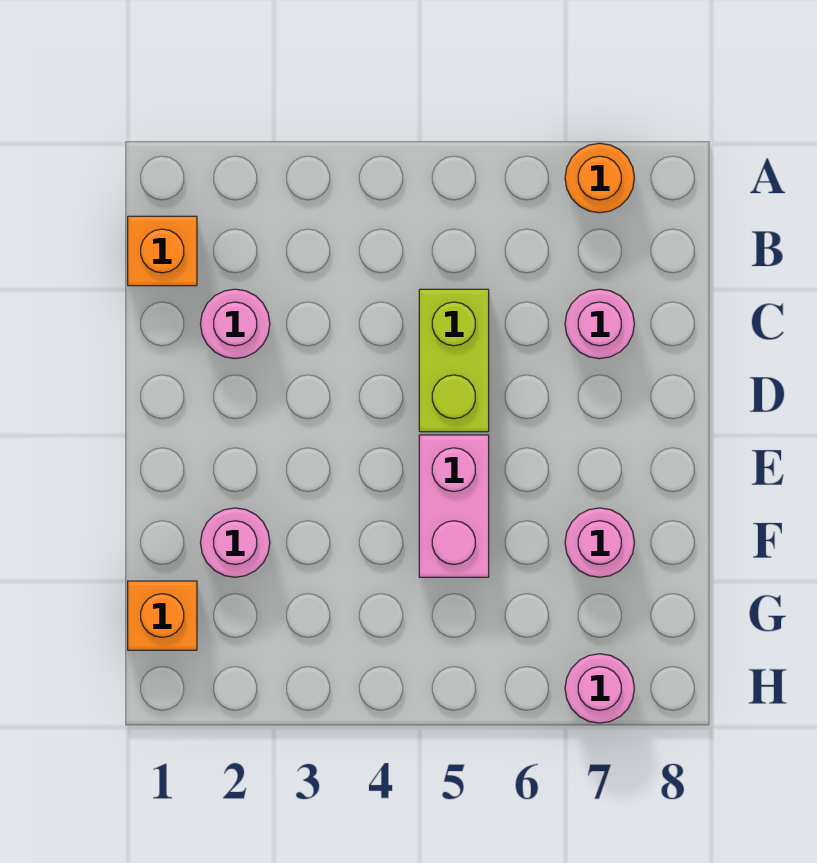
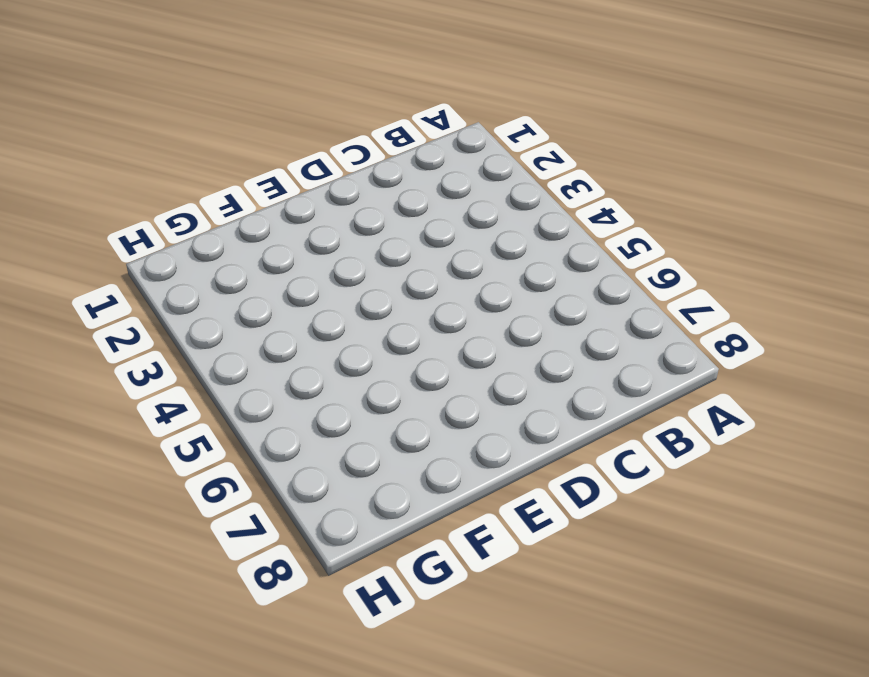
none -> orange round brick A7 level 1
none -> orange brick B1 level 1

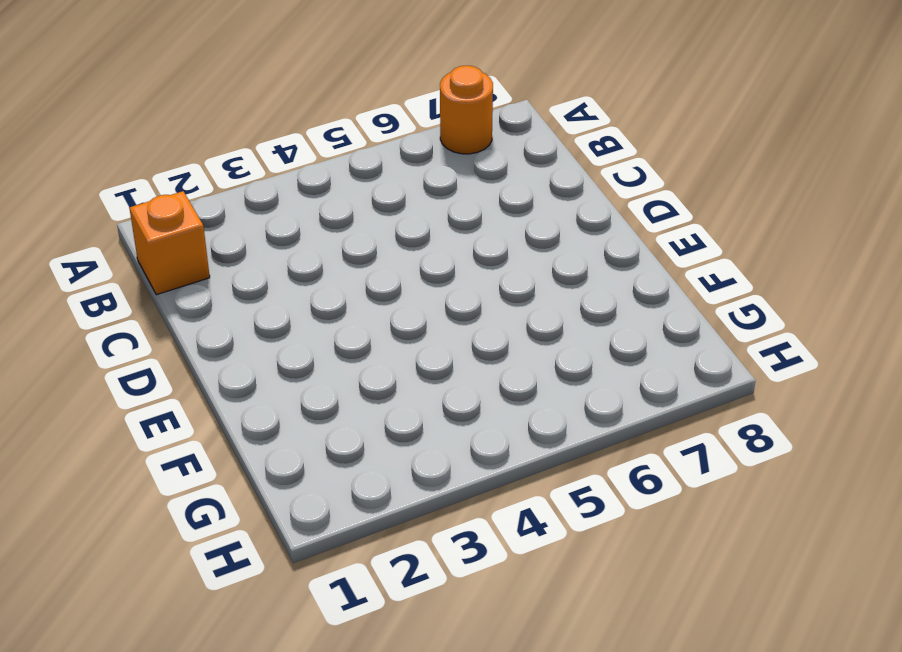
none -> pink round brick C2 level 1
none -> lime brick C5:D5 level 1

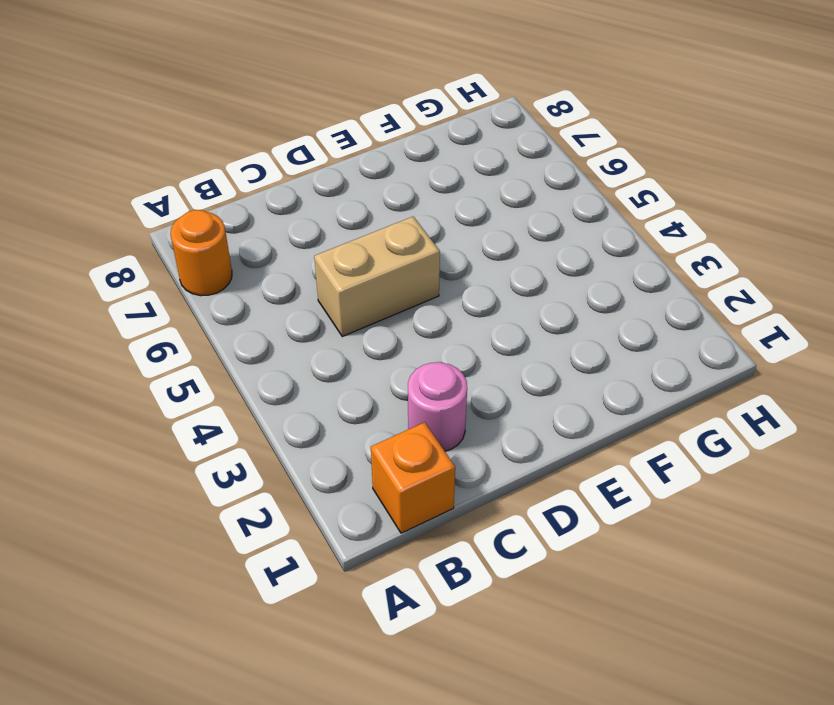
tan brick C5:D5 level 1 -> lime brick C5:D5 level 1
none -> pink round brick C7 level 1
none -> pink brick E5:F5 level 1

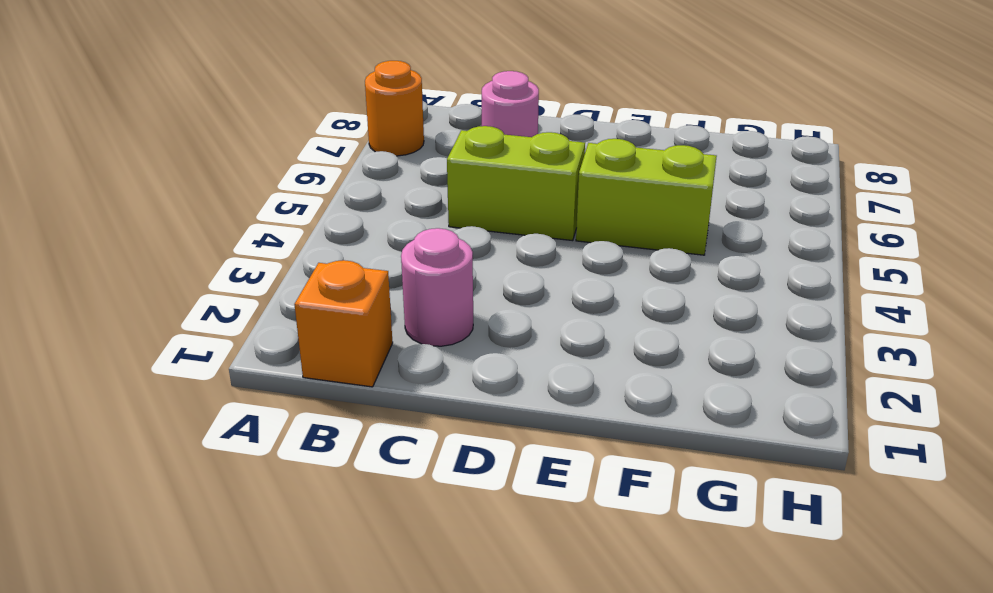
lime brick E5:F5 level 1 -> pink brick E5:F5 level 1
none -> pink round brick F2 level 1
none -> pink round brick F7 level 1

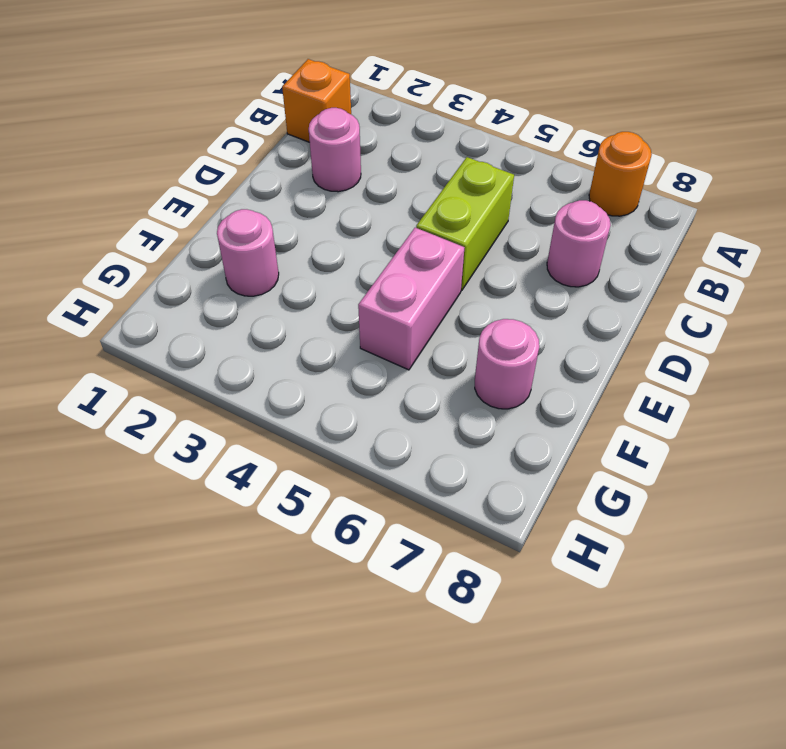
none -> orange brick G1 level 1
none -> pink round brick H7 level 1

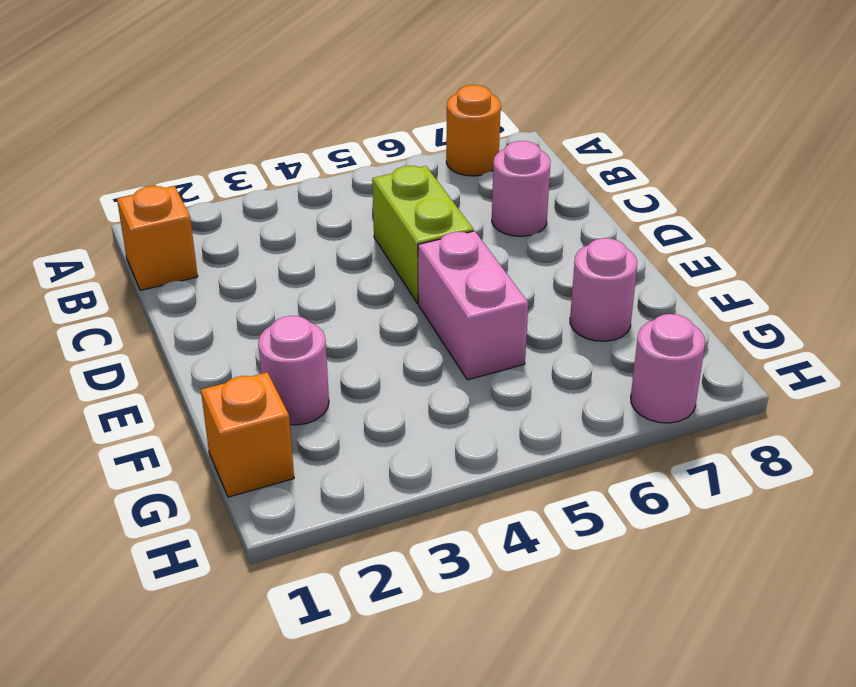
none -> pink round brick C2 level 1

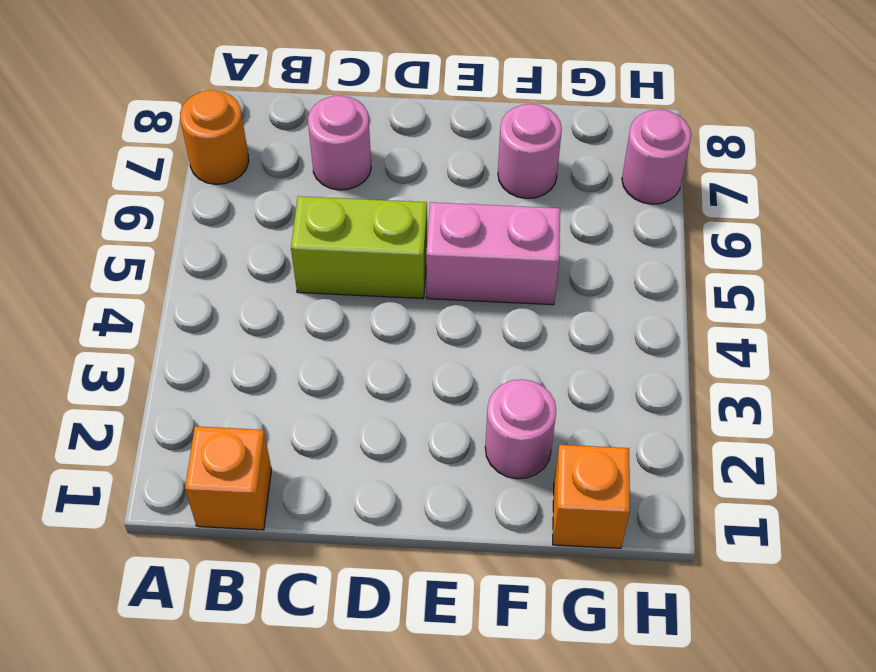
none -> pink round brick C2 level 1

